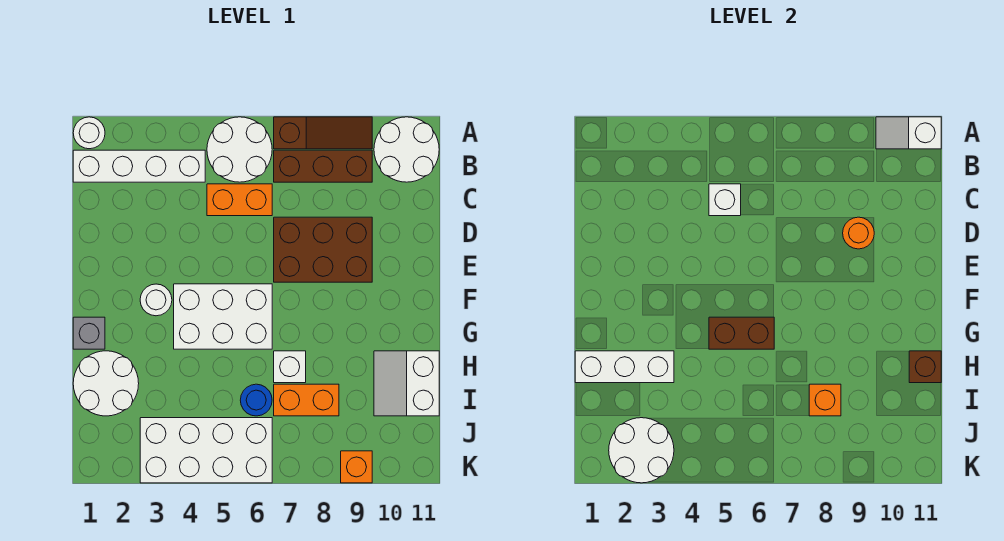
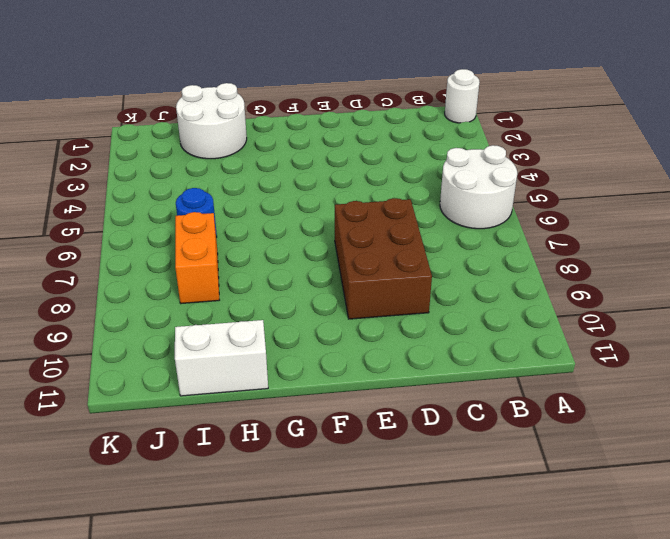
none -> brown slope A7:A9 level 1 top 7
none -> white round brick A10:B11 level 1
none -> white brick B1:B4 level 1

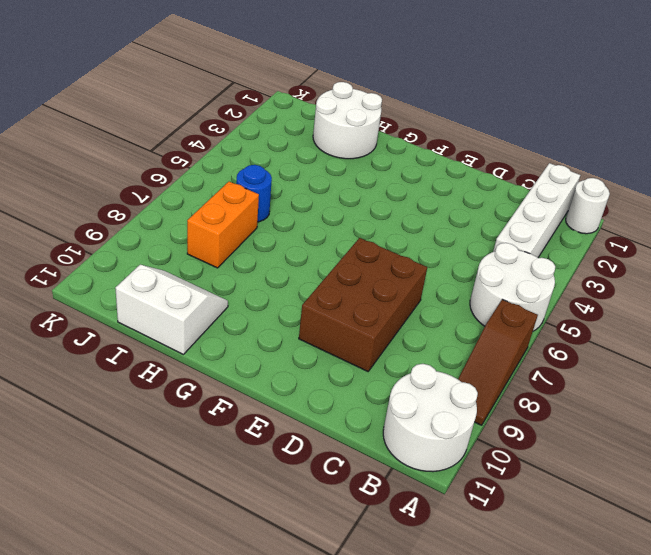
none -> brown brick B7:B9 level 1
none -> orange brick C5:C6 level 1
none -> white round brick F3 level 1

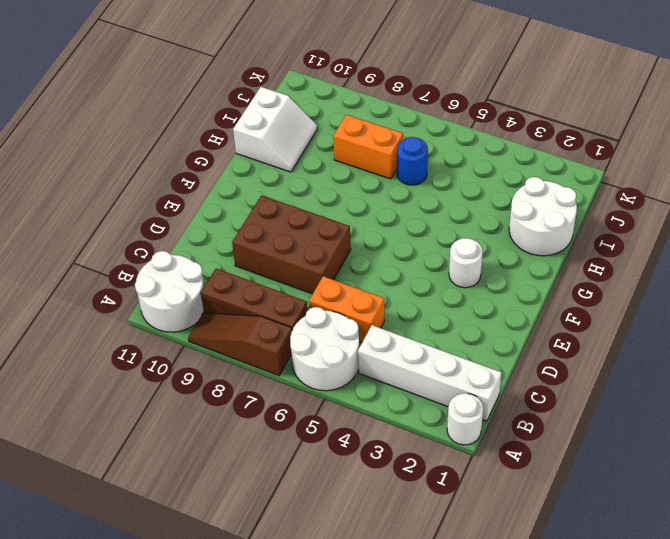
none -> white brick F4:G6 level 1
none -> grey brick G1 level 1
none -> white brick H7 level 1

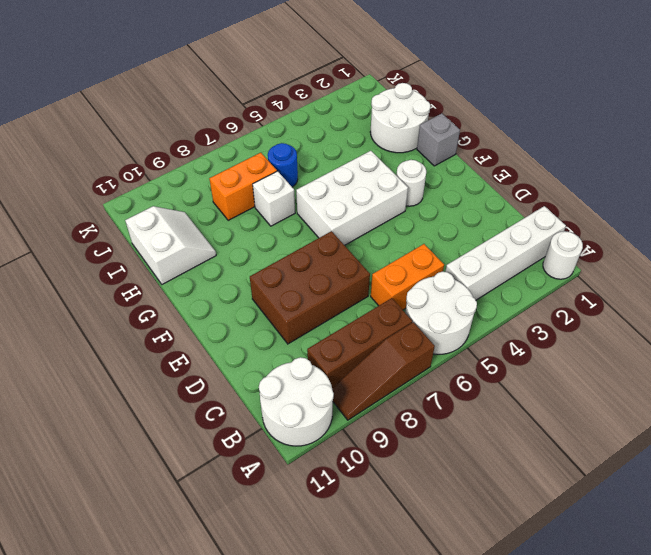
none -> white brick J3:K6 level 1
none -> orange brick K9 level 1
none -> white slope A10:A11 level 2 top 11

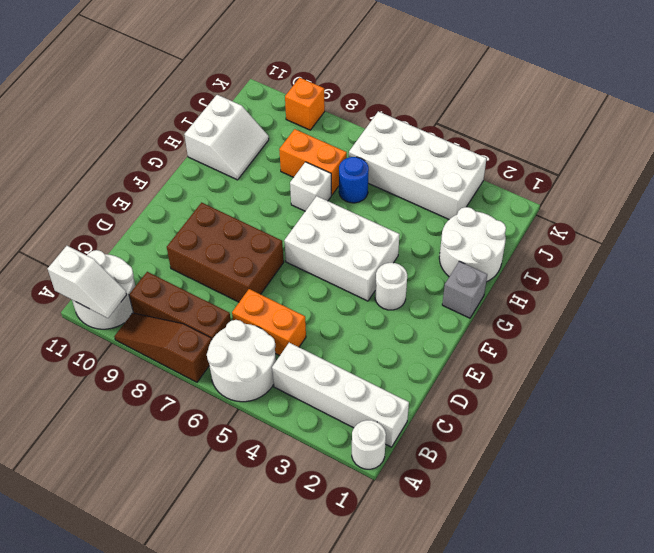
none -> white brick C5 level 2
none -> orange round brick D9 level 2
none -> brown brick G5:G6 level 2

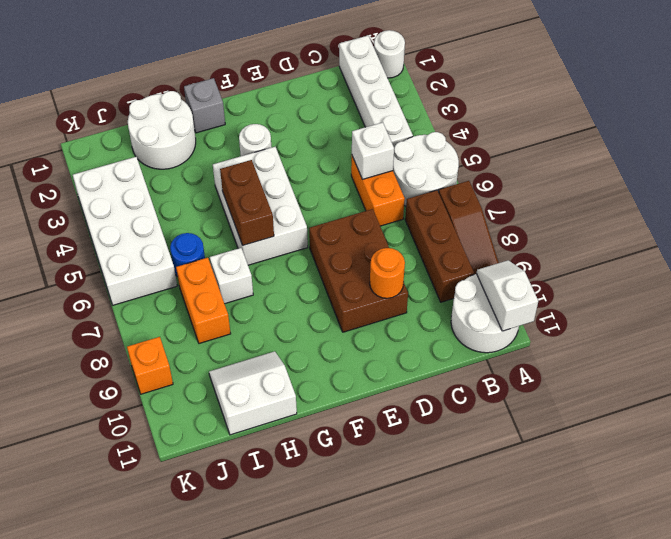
none -> white brick H1:H3 level 2
none -> brown brick H11 level 2
none -> orange brick I8 level 2

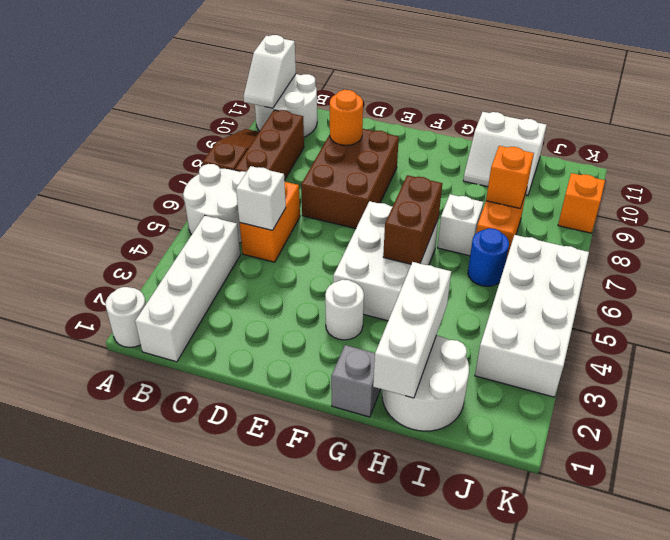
none -> brown brick H11 level 2
none -> white round brick J2:K3 level 2

